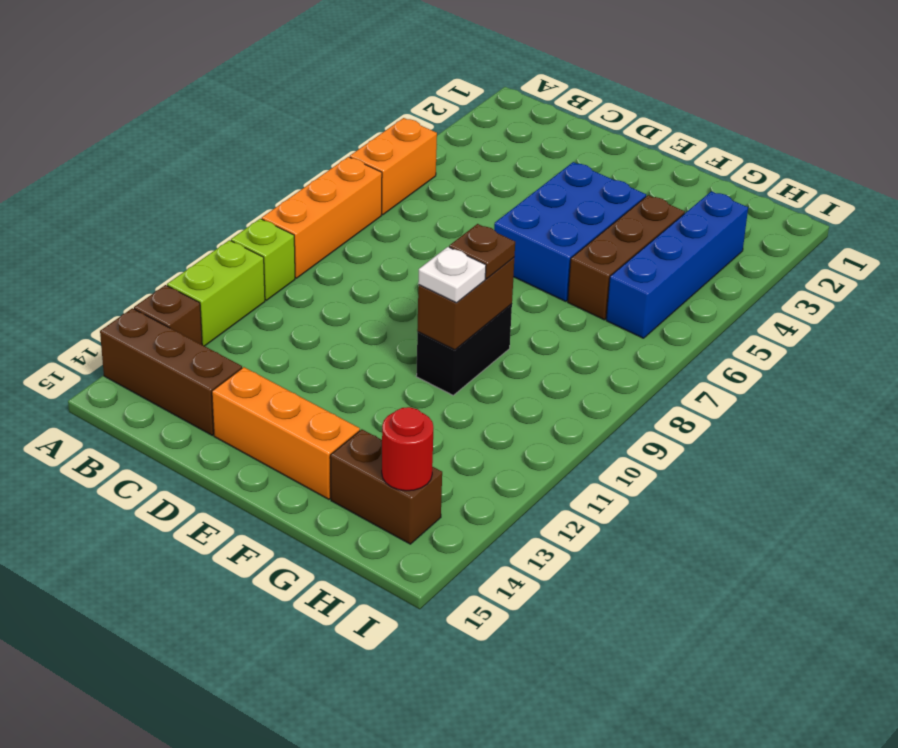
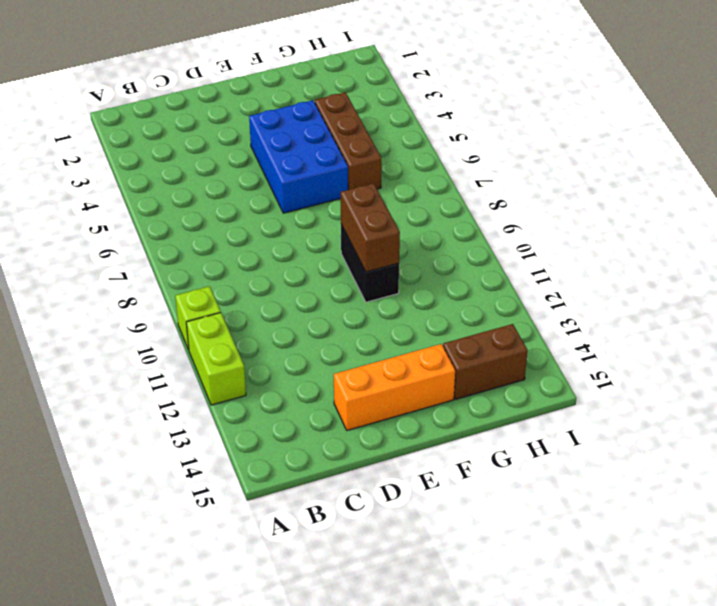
none -> orange brick A5:A6 level 1
none -> orange brick A7:A9 level 1
none -> brown brick A13 level 1

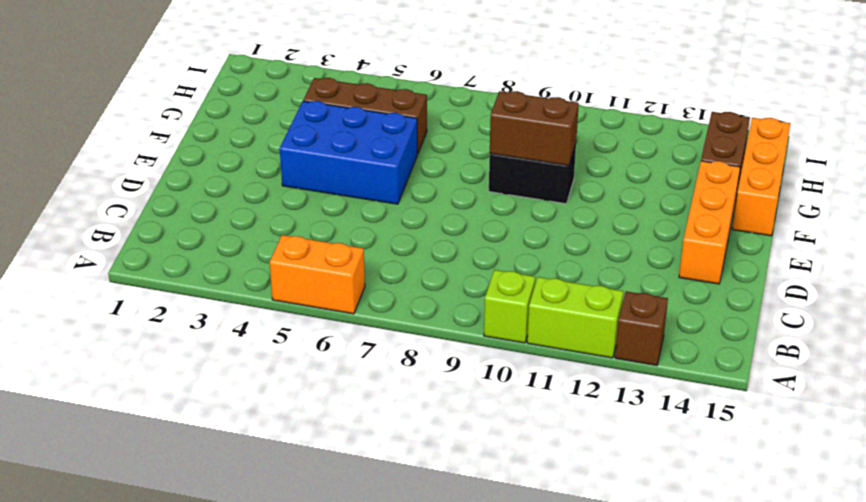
orange brick F15:H15 level 1 -> orange brick A7:A9 level 1
none -> brown brick A14:C14 level 1
none -> blue brick H3:H6 level 1
none -> red round brick H14 level 2

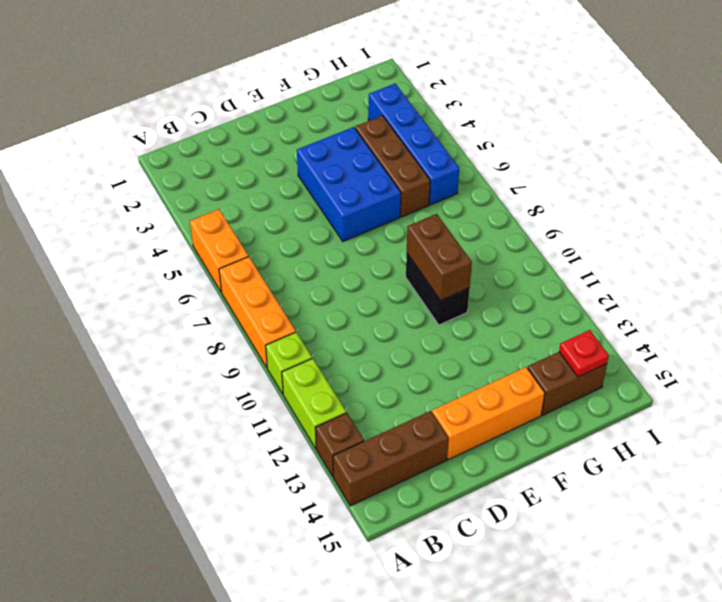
red plate H14 level 2 -> red round brick H14 level 2
none -> brown plate F9 level 3
none -> white plate F10 level 3

